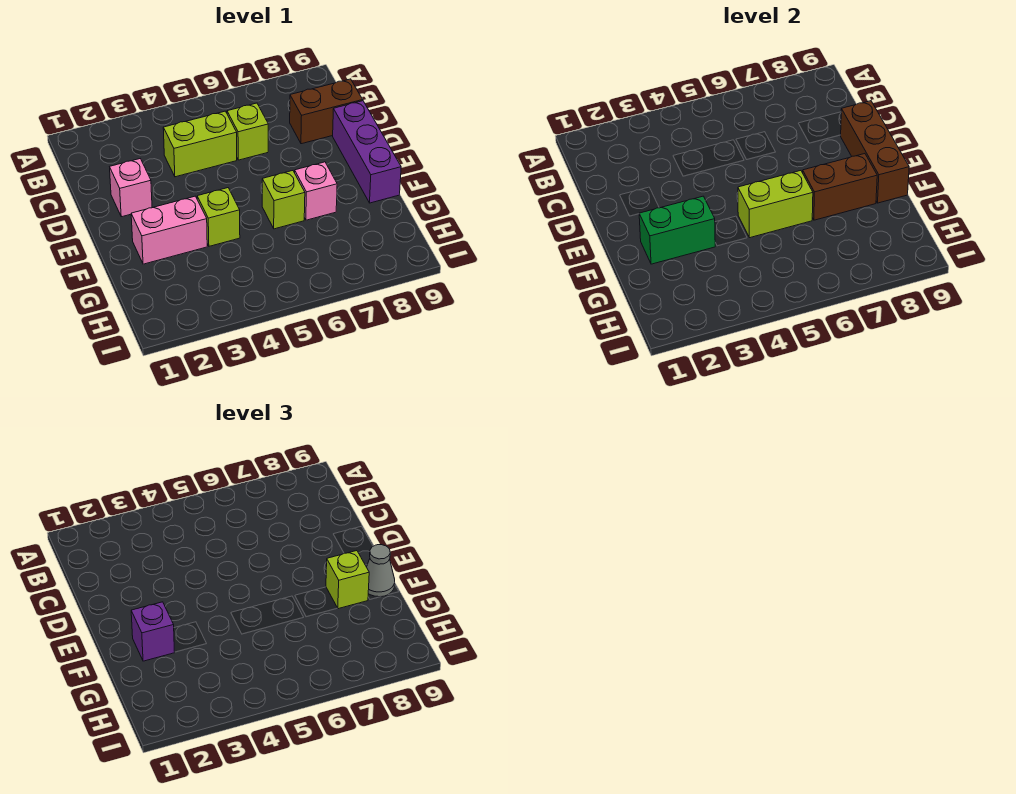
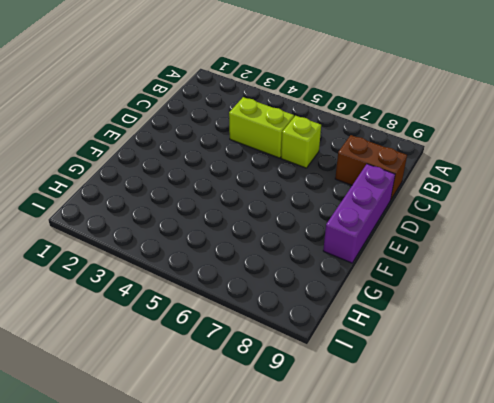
none -> pink brick D2 level 1
none -> pink brick F2:F3 level 1
none -> lime brick F4 level 1

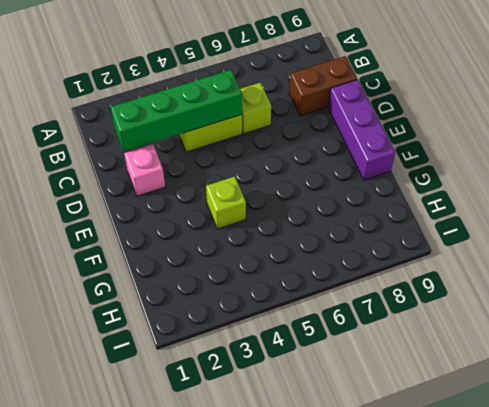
green brick C2:C5 level 2 -> none
none -> pink brick F2:F3 level 1
none -> lime brick F6 level 1
none -> pink brick F7 level 1

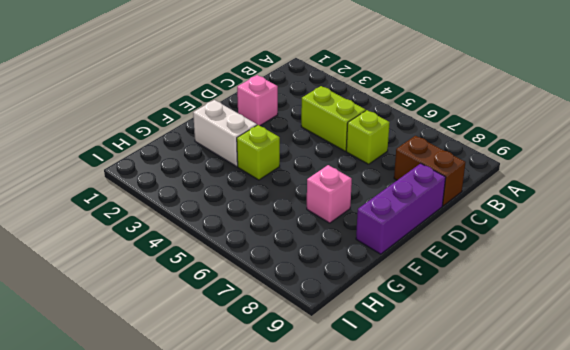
white brick F2:F3 level 1 -> pink brick F2:F3 level 1
none -> lime brick F6 level 1
none -> brown brick D9:F9 level 2
none -> green brick F2:F3 level 2

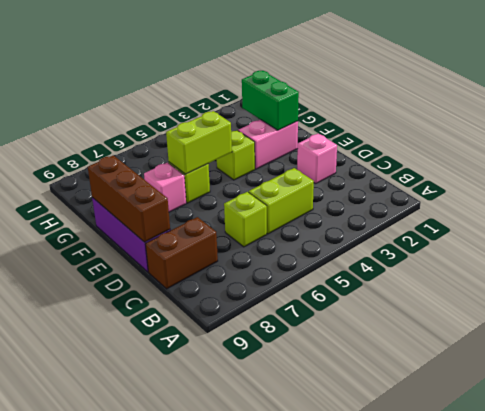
green brick F2:G2 level 2 -> green brick F2:F3 level 2
none -> brown brick F7:F8 level 2
none -> purple brick F2 level 3
none -> lime brick F8 level 3

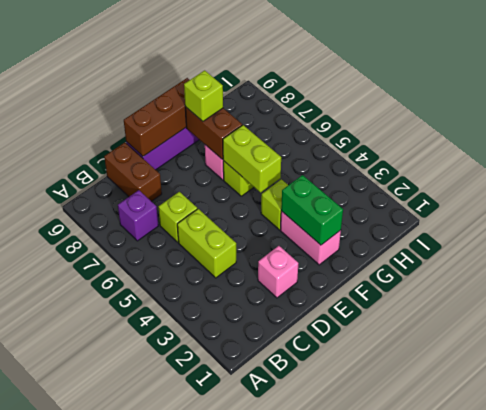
purple brick B7 level 1 -> purple brick F2 level 3
none -> grey cone F9 level 3

